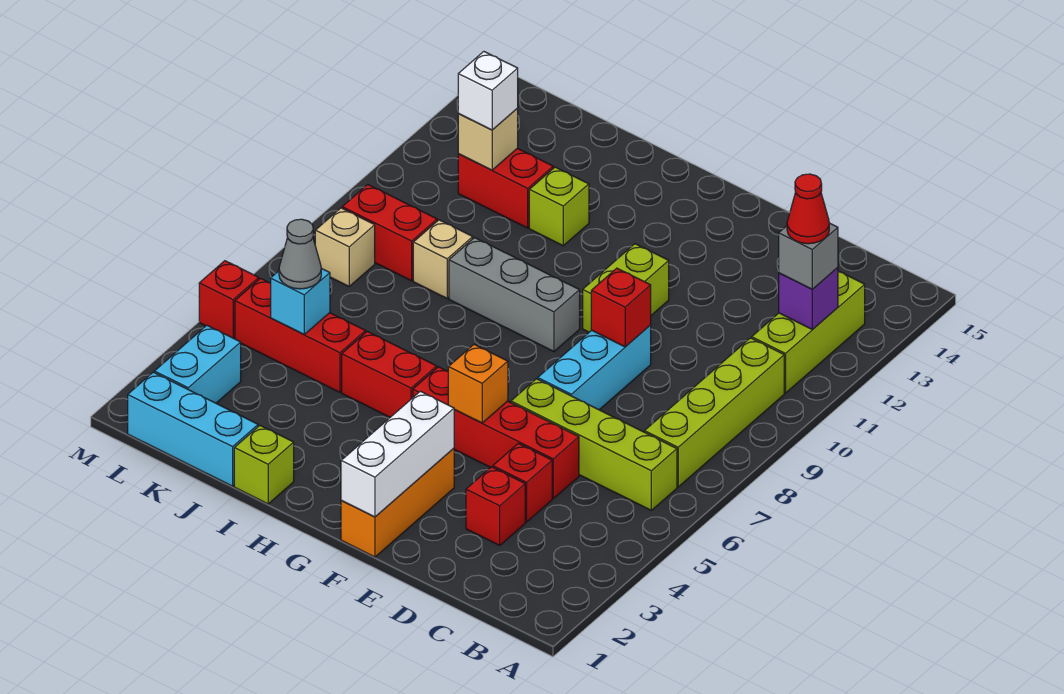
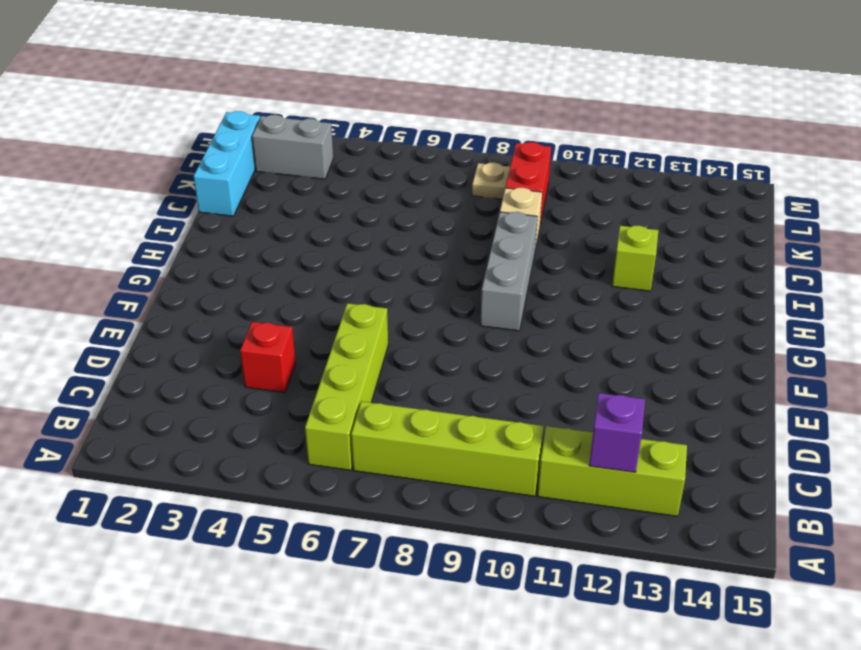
grey brick L2:L3 level 1 -> cyan brick L2:L3 level 1
tan plate L8 level 1 -> tan brick L8 level 1
none -> red brick D3 level 1
none -> red brick D5:G5 level 1
none -> cyan brick E7:E9 level 1
none -> orange brick F1:F3 level 1

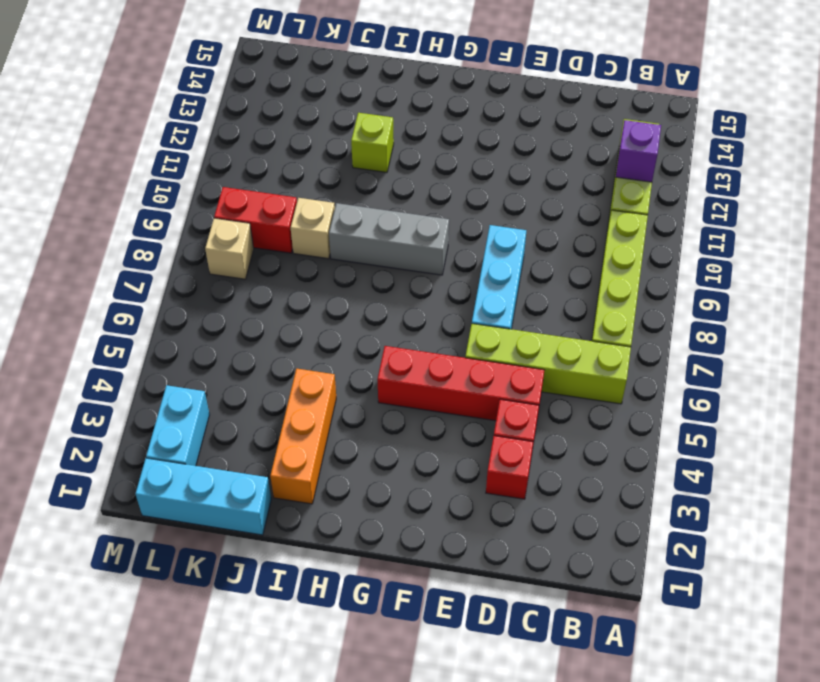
orange brick I2:I4 level 1 -> orange brick F1:F3 level 1
none -> lime brick F10:F11 level 1
none -> red brick H5:I5 level 1
none -> lime brick I1 level 1
none -> red brick J5:L5 level 1

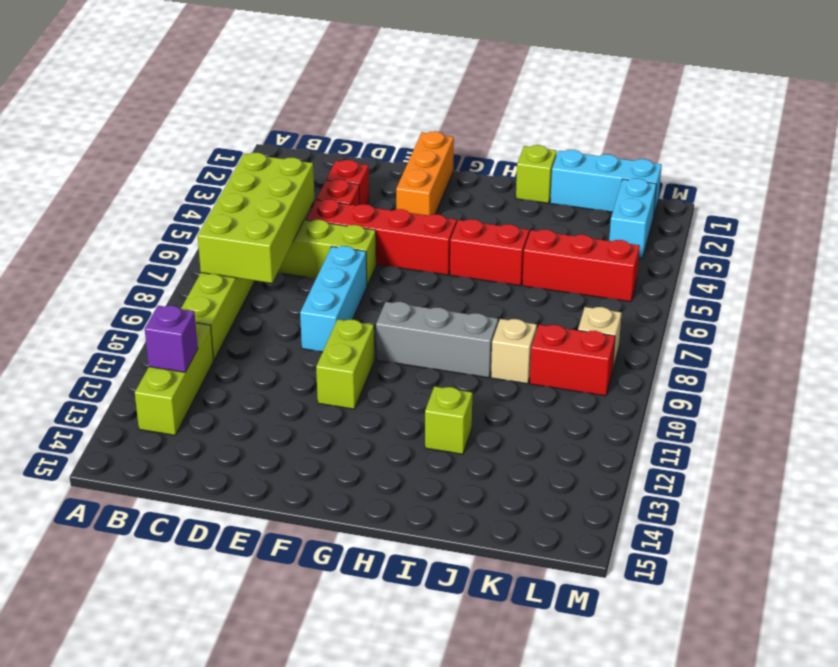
lime brick B5:C8 level 2 -> none
none -> red brick J12:K12 level 1
none -> red brick M5 level 1
none -> red brick E9 level 2
none -> white brick F1:F3 level 2

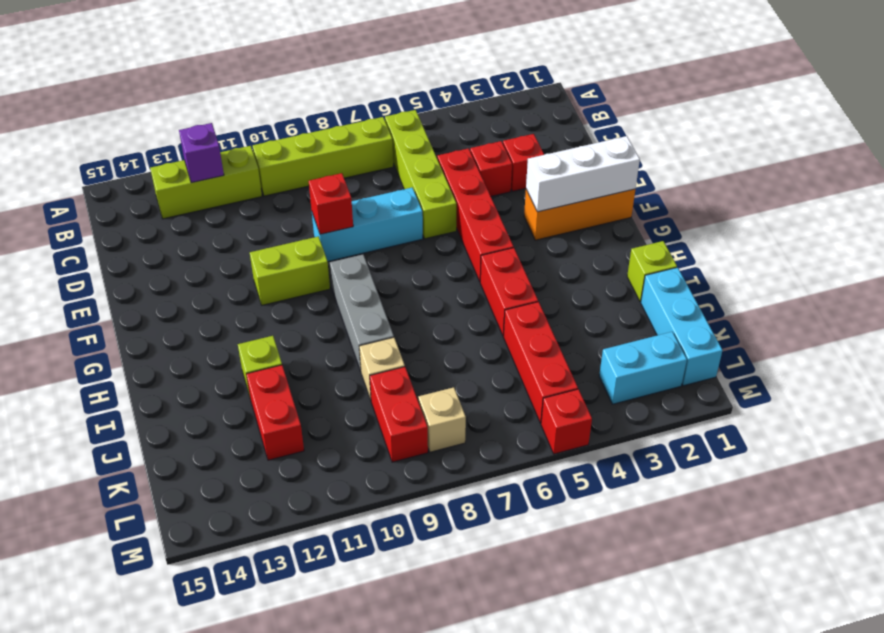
none -> orange brick F5 level 2
none -> cyan brick K5 level 2
none -> tan brick K12 level 2
none -> grey brick B12 level 3

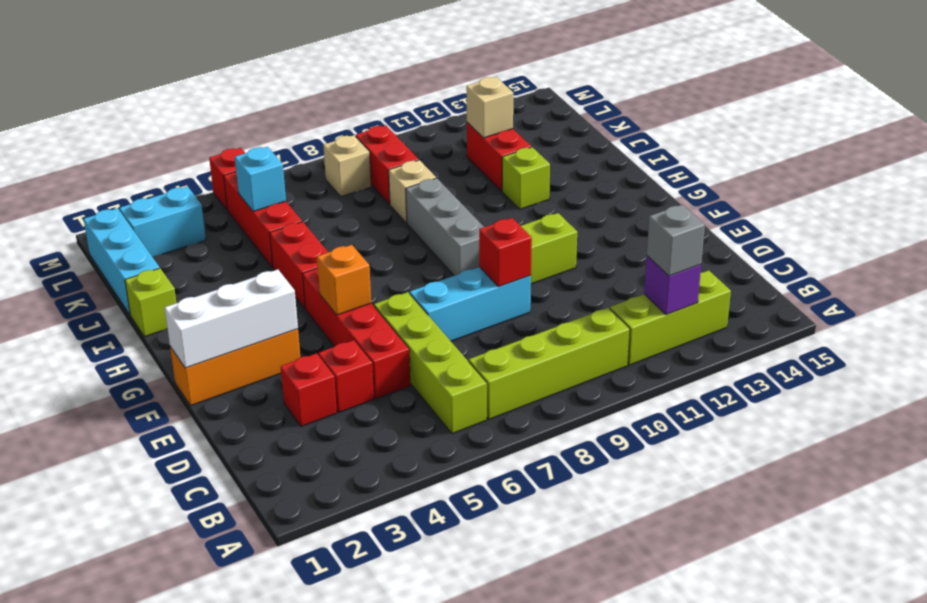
none -> grey cone K5 level 3
none -> white brick K12 level 3
none -> red cone B12 level 4

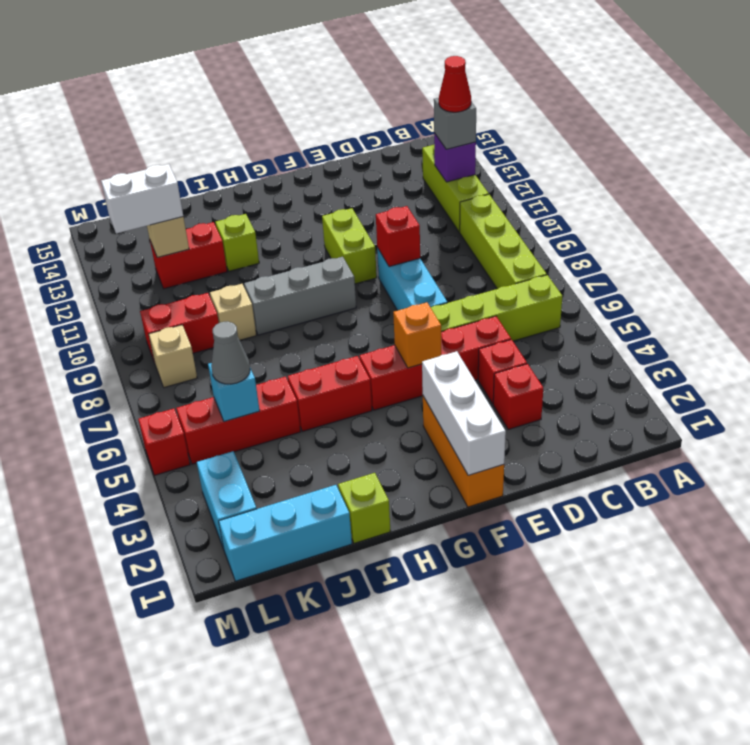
white brick K12:L12 level 3 -> white brick K12 level 3

